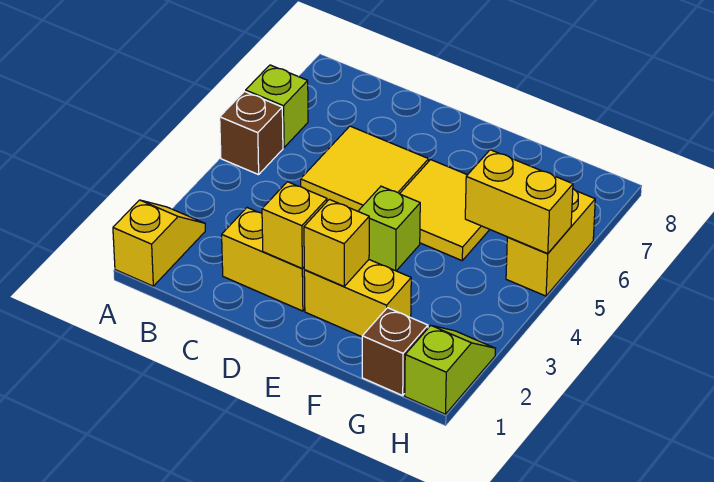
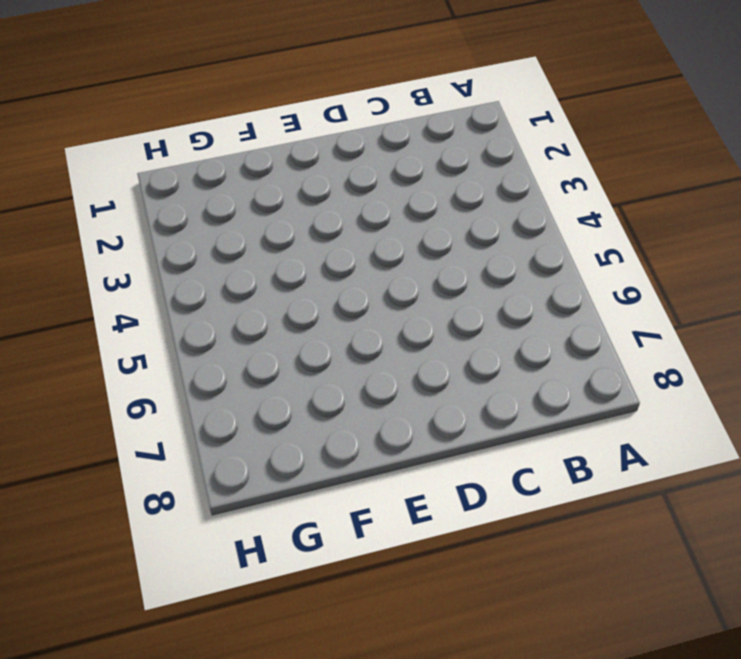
none -> yellow slope A1:A2 level 1 top 1
none -> brown brick A5 level 1
none -> lime brick A6 level 1

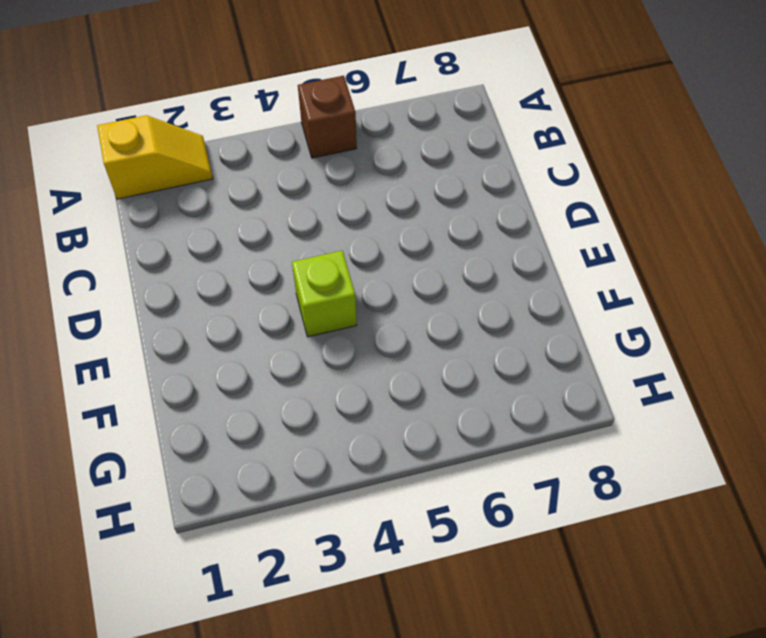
none -> lime brick A6 level 1
none -> yellow brick C2:D2 level 1
none -> yellow tile C5:D6 level 1

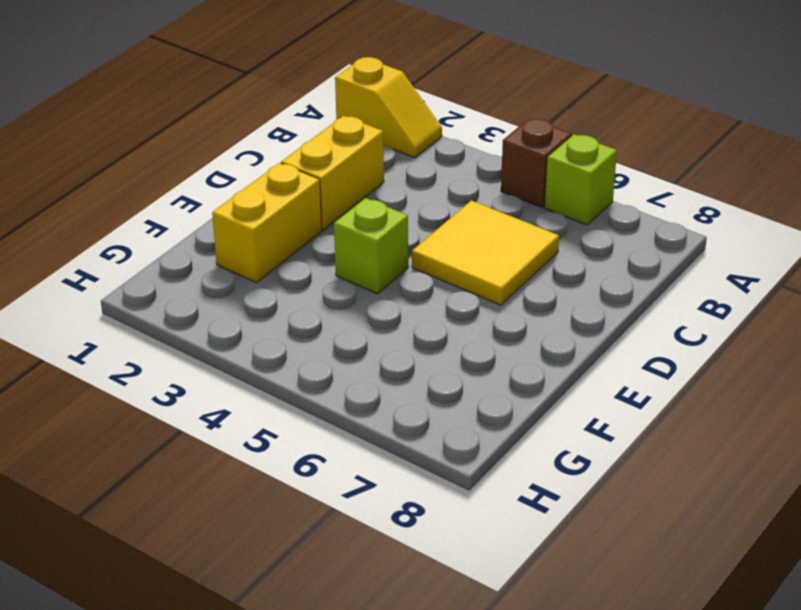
none -> yellow tile E5:F6 level 1
none -> brown brick G1 level 1
none -> lime slope H1:H2 level 1 top 1

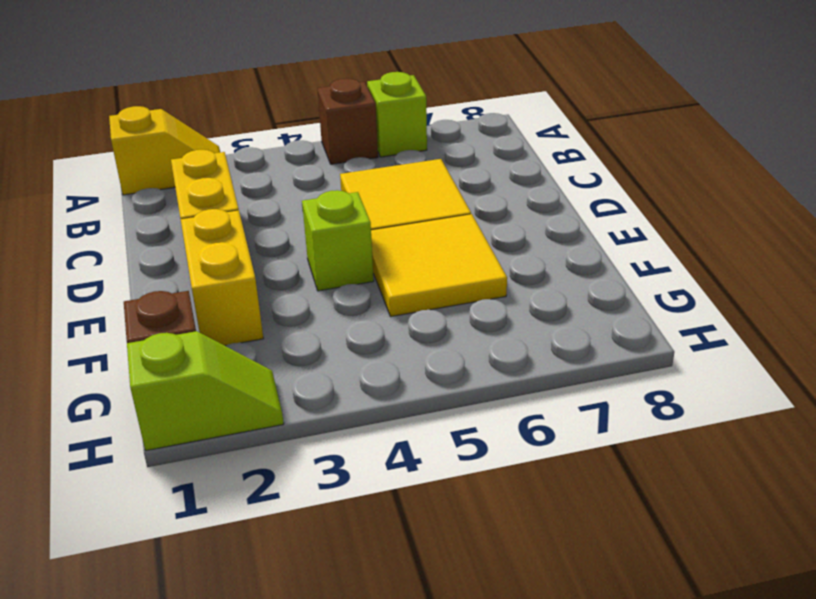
none -> yellow brick H5:H6 level 1
none -> yellow brick D2 level 2
none -> yellow brick E2 level 2

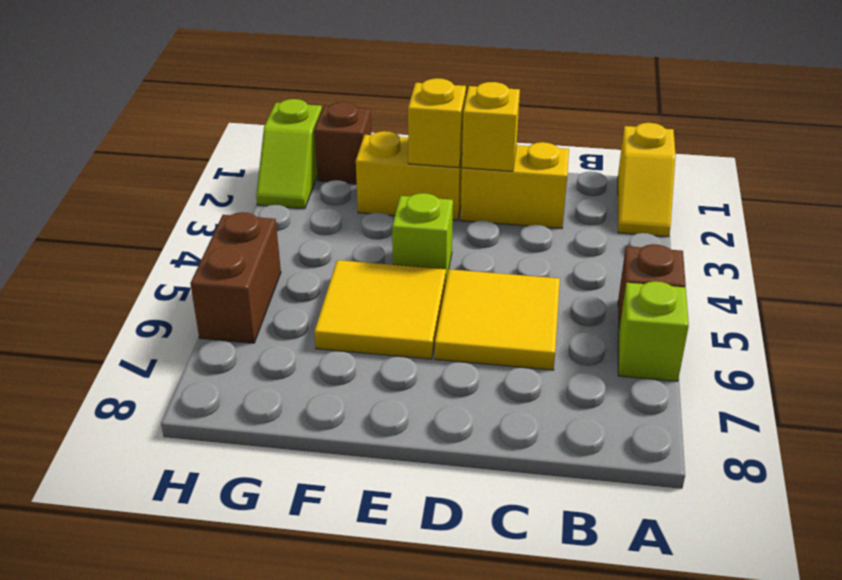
brown brick H5:H6 level 1 -> yellow brick H5:H6 level 1
none -> yellow brick G5:H5 level 2

